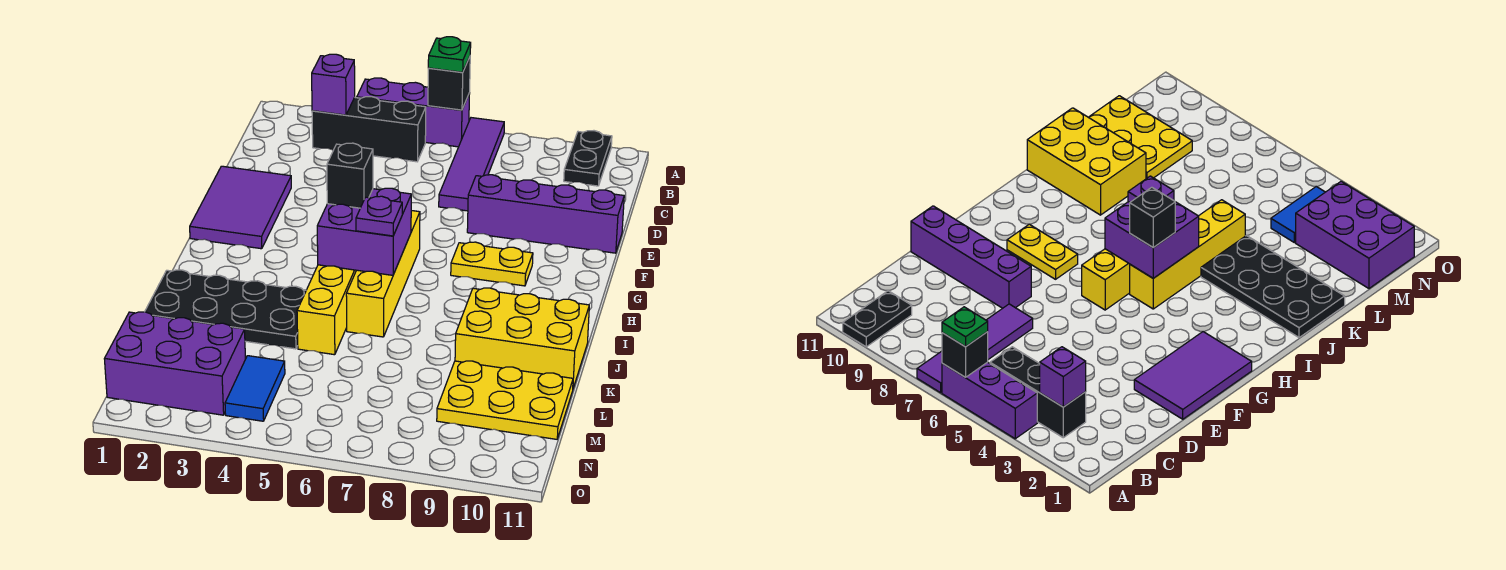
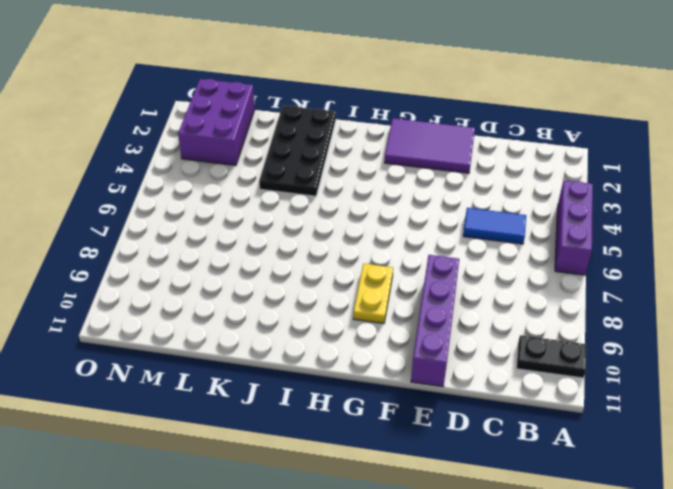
blue tile C5:D5 level 1 -> blue tile M4:N4 level 1
none -> purple tile A7:D7 level 1
none -> black brick B3:B5 level 1
none -> yellow brick G6:J6 level 1

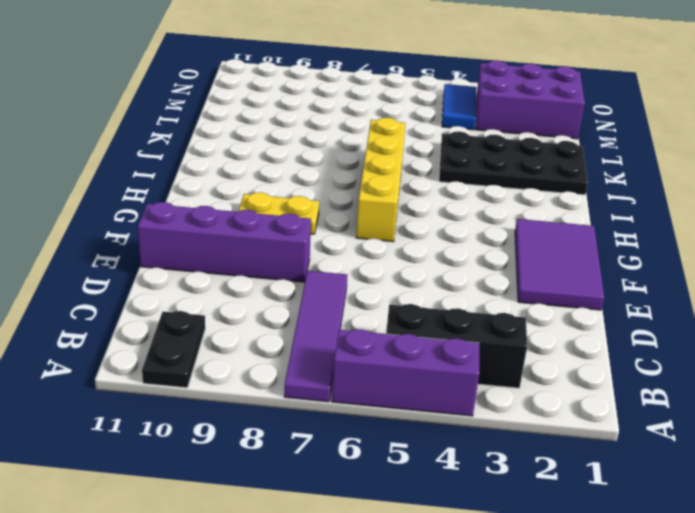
none -> yellow brick H5:K5 level 1
none -> yellow brick J9:K11 level 1
none -> yellow plate L9:M11 level 1

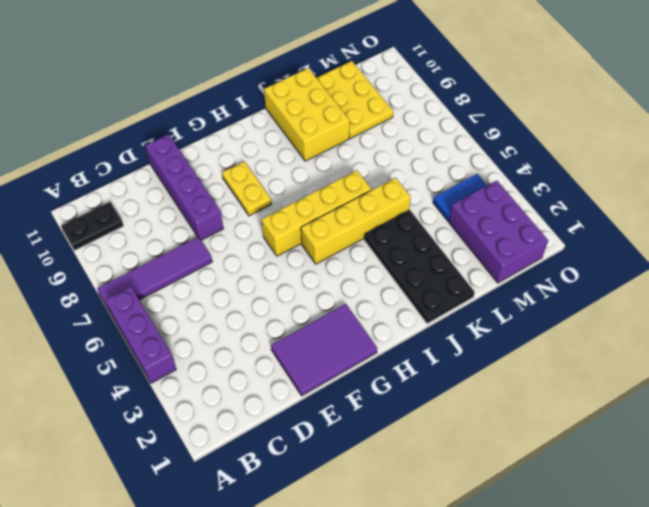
none -> black brick B3:B5 level 1
none -> black brick A6 level 2
none -> purple brick B3 level 2

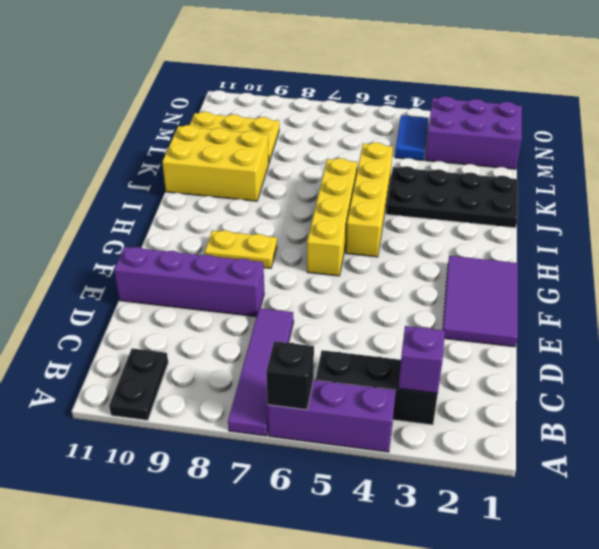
none -> purple brick H5:I6 level 2
none -> green plate A6 level 3
none -> black brick H5 level 3

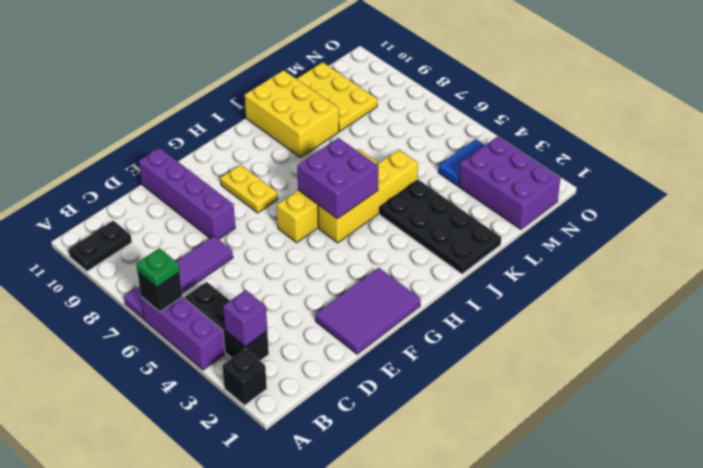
black brick A2 level 1 -> black brick H5 level 3
none -> purple plate I6 level 3

